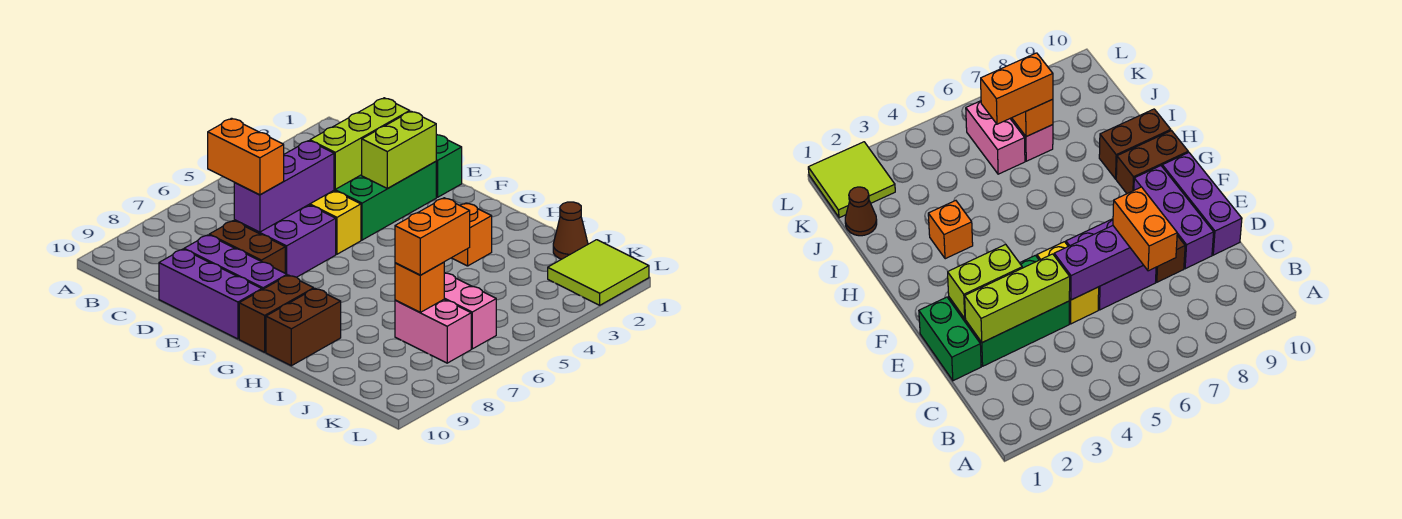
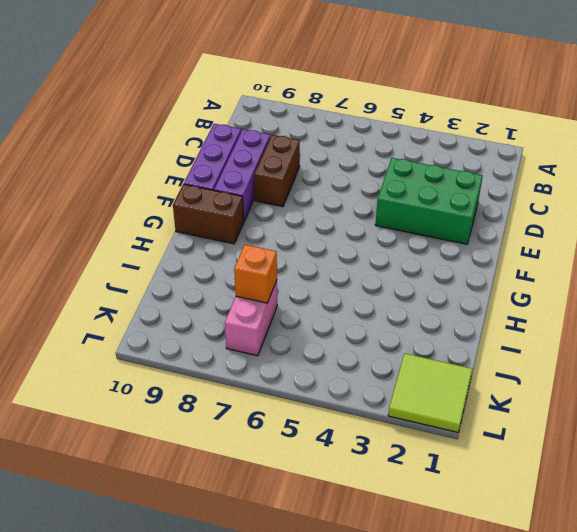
none -> green brick D1:E1 level 1
none -> yellow brick D5:E5 level 1
none -> purple brick D6:E7 level 1

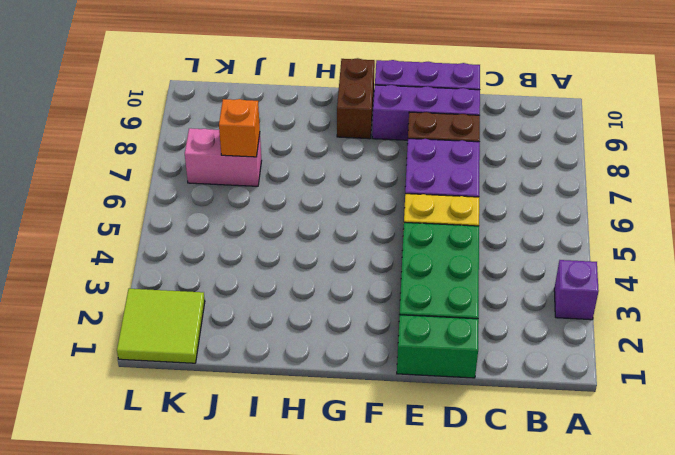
purple brick A3 level 1 -> none
none -> orange brick H3 level 1
none -> brown brick H9:H10 level 1
none -> brown cone J1 level 1

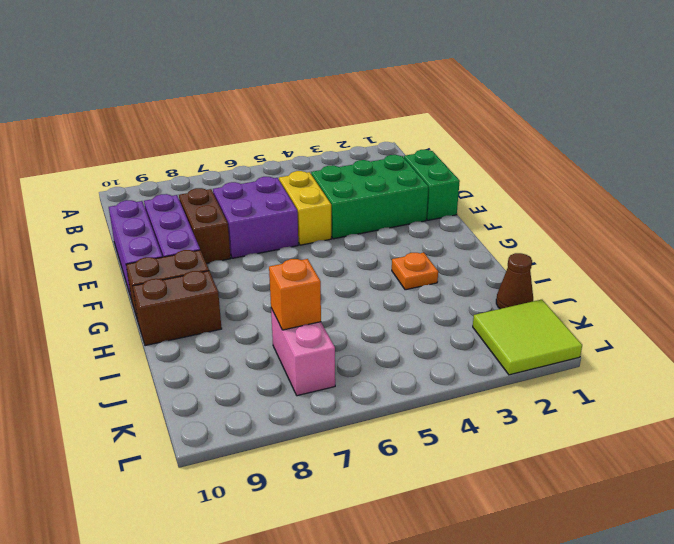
orange plate H3 level 1 -> orange brick H3 level 1
none -> pink brick J6:K6 level 1
none -> lime brick D2:D4 level 2
none -> purple brick D5:D7 level 2

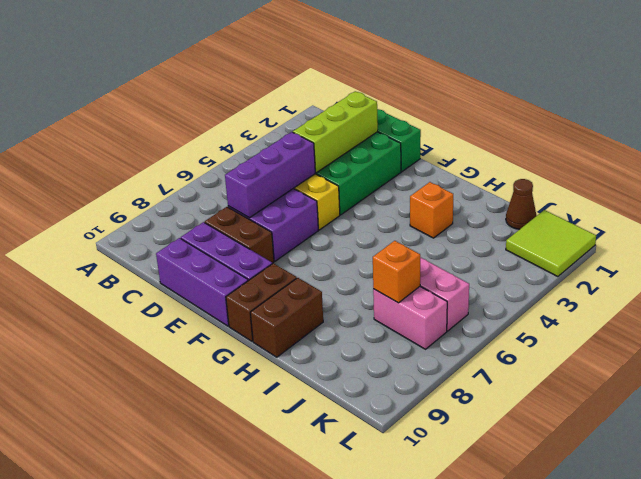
none -> lime brick E2:E3 level 2
none -> orange brick C7:D7 level 3
none -> orange brick J6:J7 level 3

